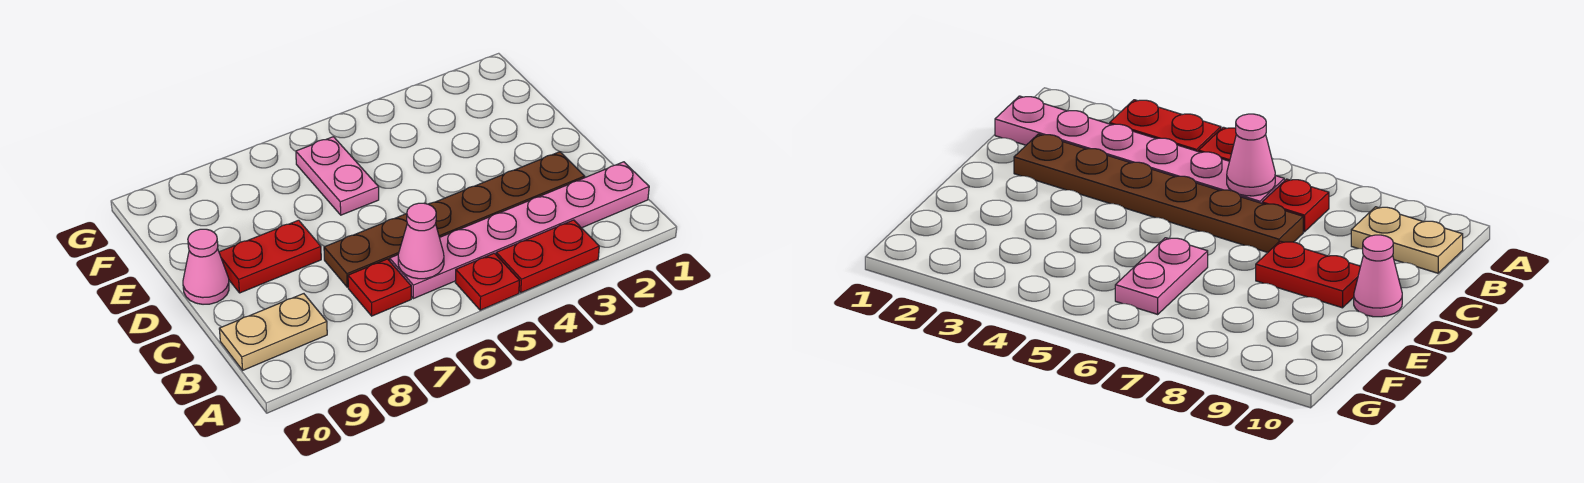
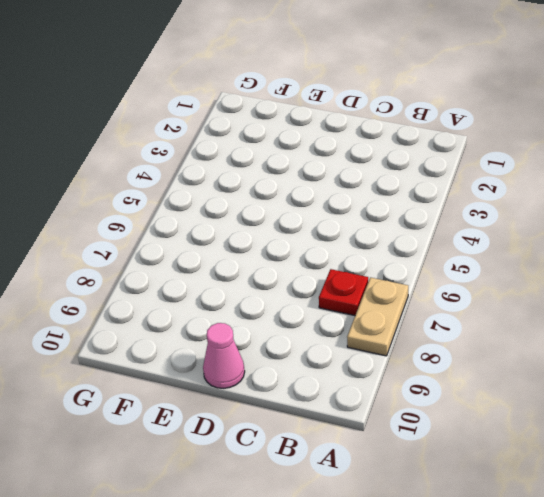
tan plate A7:A8 level 1 -> tan plate B9:B10 level 1
none -> red plate A3:A4 level 1
none -> red plate A5 level 1

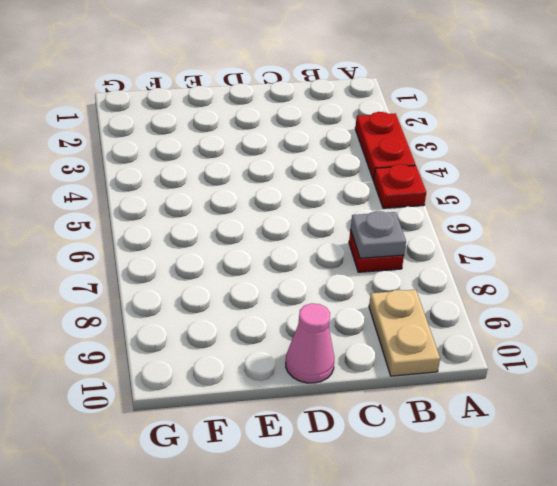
grey plate B7 level 2 -> none
none -> pink plate B1:B6 level 1
none -> brown plate C2:C7 level 1

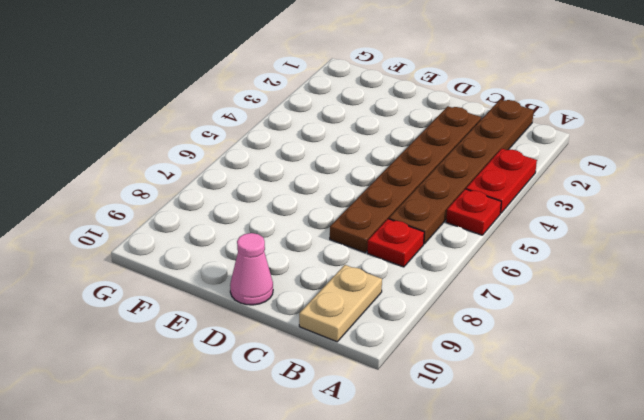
brown plate B1:B6 level 1 -> pink plate B1:B6 level 1
none -> red plate D8:D9 level 1
none -> pink plate E6:F6 level 1

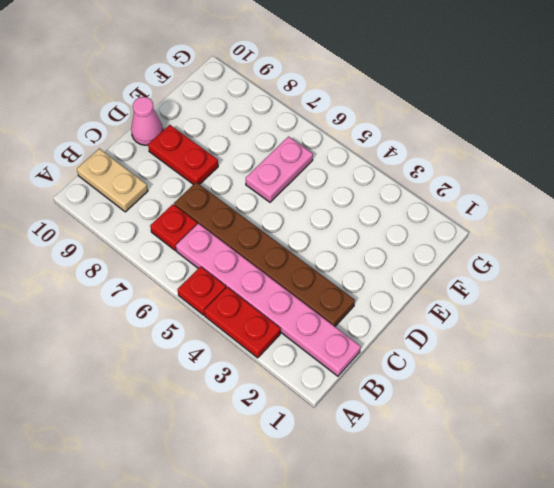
none -> pink cone B6 level 2

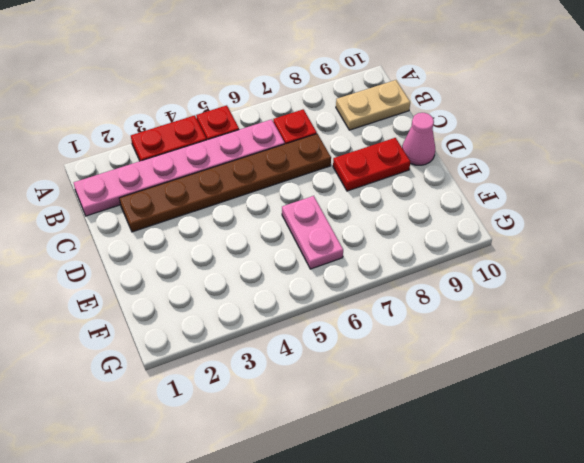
none -> pink cone B6 level 2

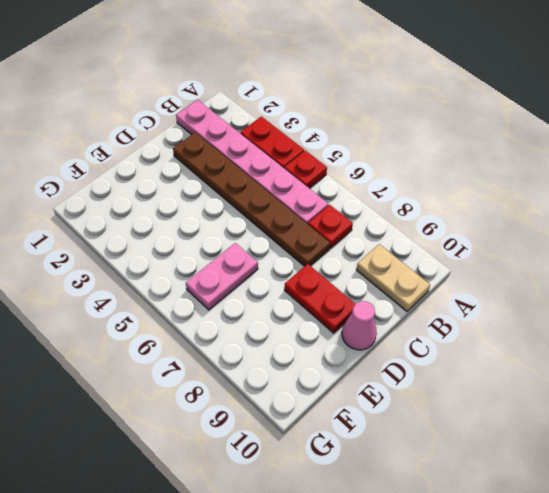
none -> pink cone B6 level 2

